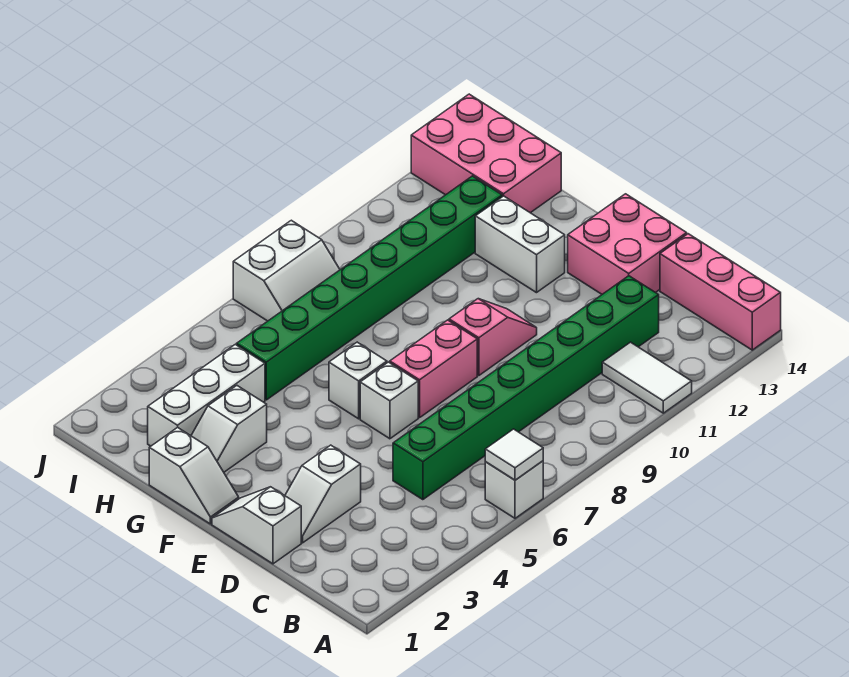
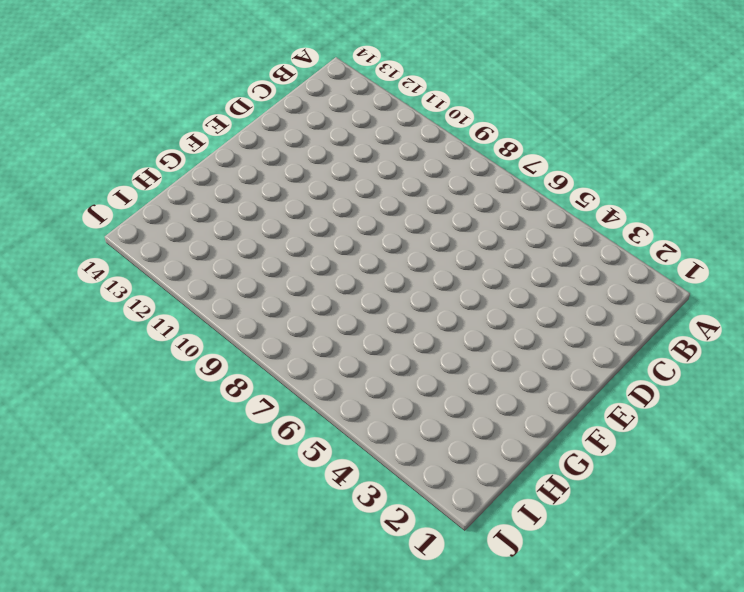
none -> white brick A6 level 1
none -> white tile A11:B11 level 1
none -> pink brick A14:C14 level 1

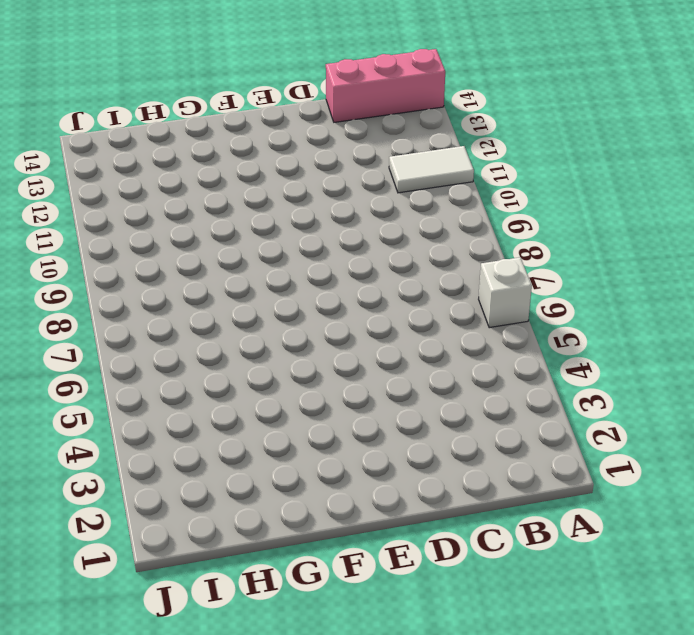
none -> green brick C5:C12 level 1
none -> white slope D1:E1 level 1 top D
none -> white slope D2:D3 level 1 top 3

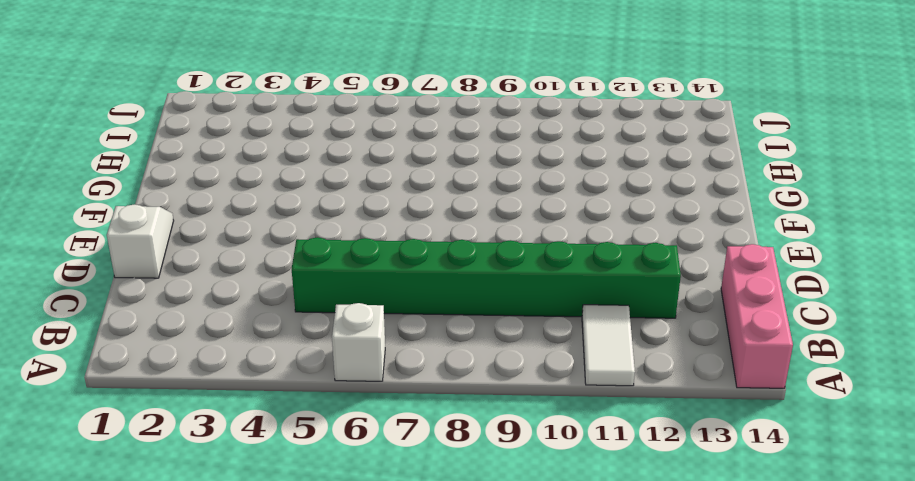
none -> white slope D2:D3 level 1 top 3
none -> pink brick D13:E14 level 1
none -> white brick E6 level 1

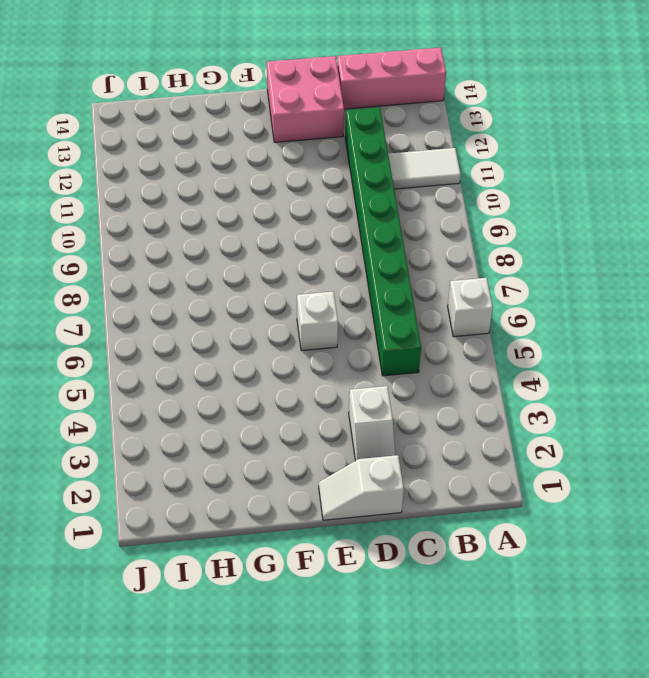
none -> pink brick E7:E8 level 1
none -> pink slope E9:E10 level 1 top 9
none -> white slope F1:G1 level 1 top G

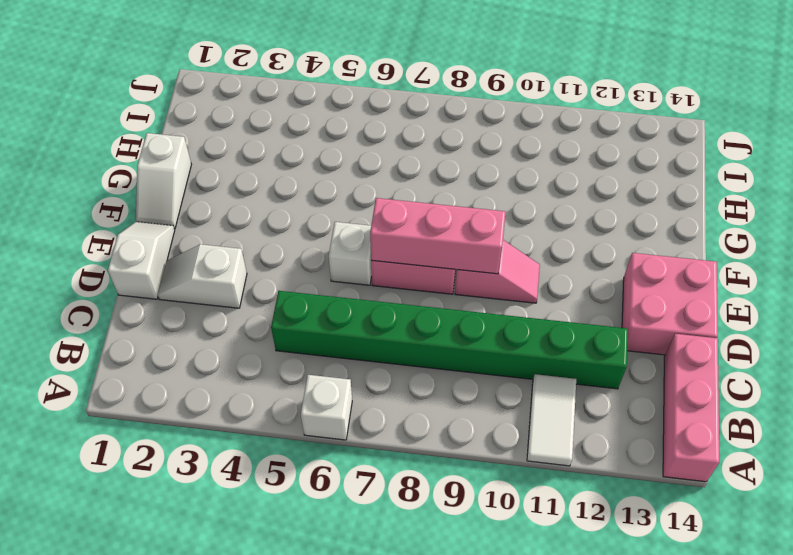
pink brick E7:E9 level 2 -> none
none -> white brick F6 level 1
none -> white brick F12:G12 level 1
none -> white slope G2:G3 level 1 top 3

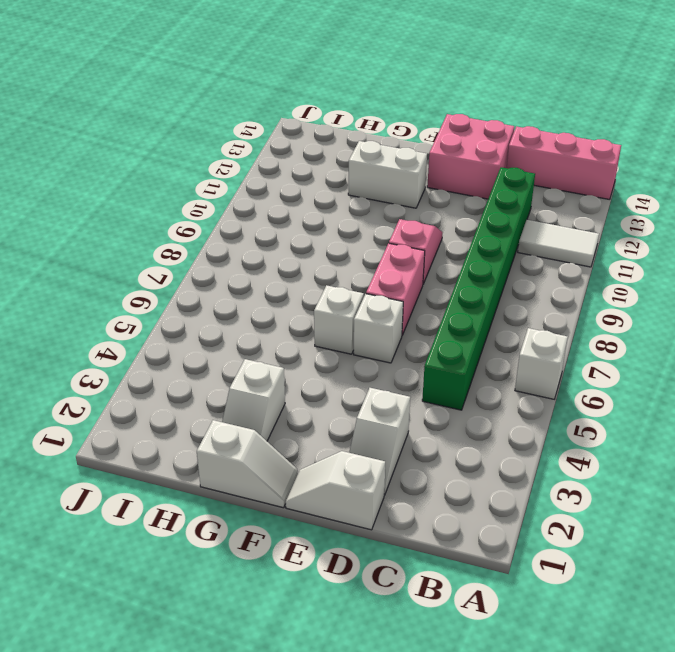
none -> white brick H2:H4 level 1
none -> green brick H5:H12 level 1
none -> pink brick H13:J14 level 1

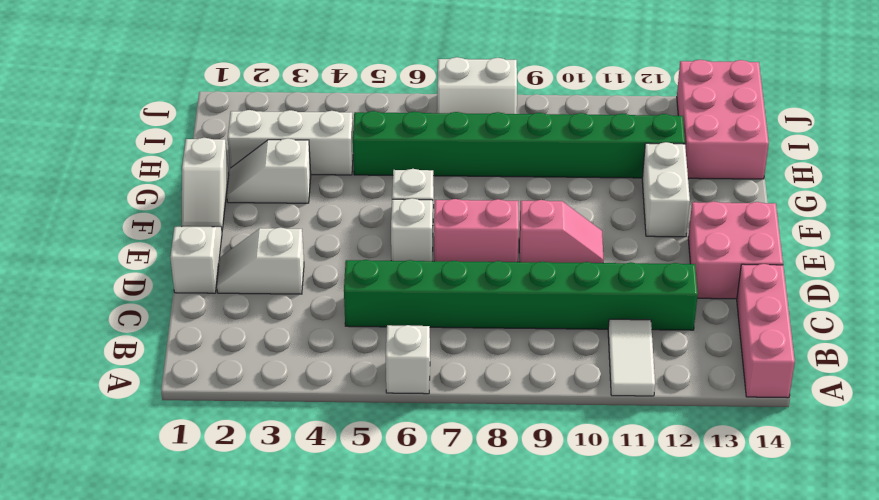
none -> white tile A6 level 2

